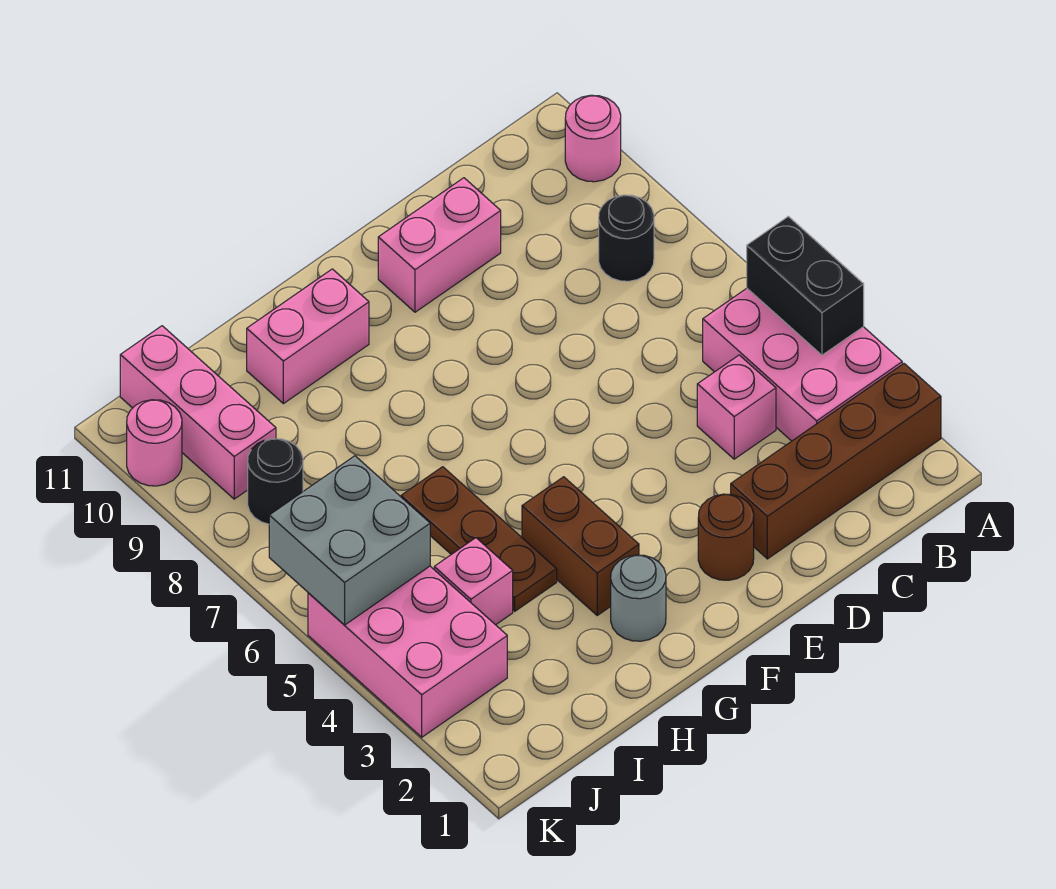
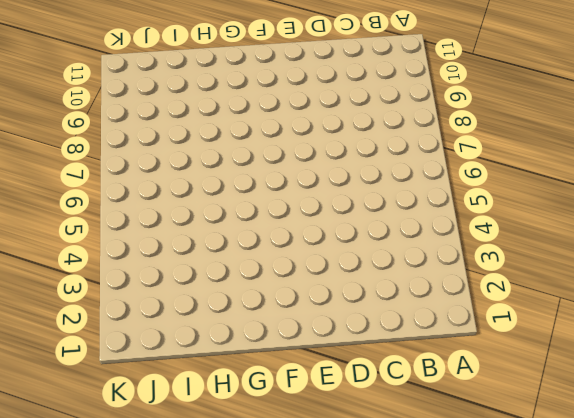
none -> brown brick A2:D2 level 1
none -> pink brick A3:B5 level 1
none -> pink round brick A10 level 1

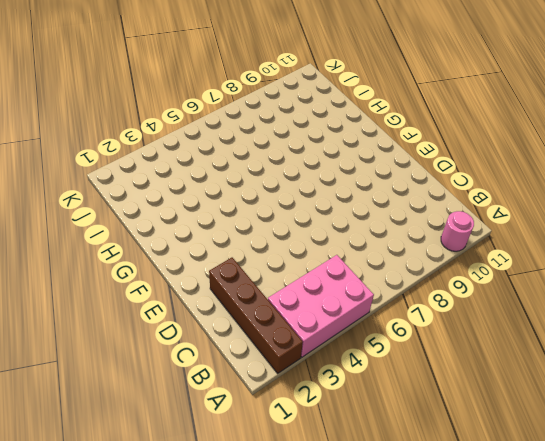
none -> black round brick B8 level 1
none -> pink brick C4 level 1
none -> pink brick D10:E10 level 1

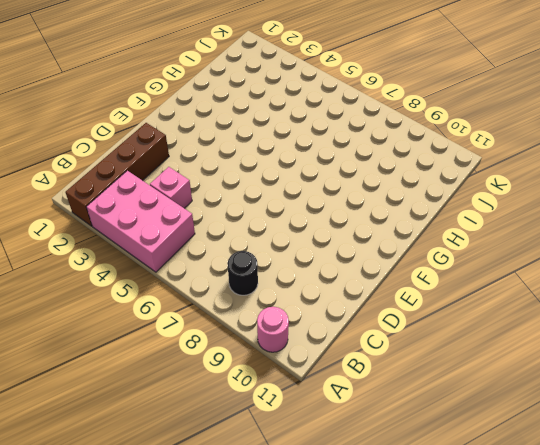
none -> pink brick D10:E10 level 1
none -> brown round brick E2 level 1
none -> grey round brick G2 level 1

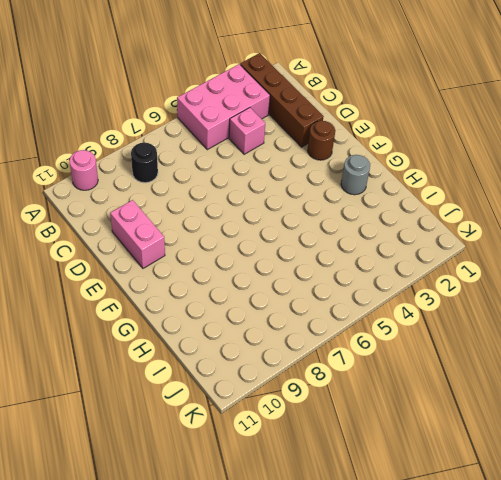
none -> brown brick G3:G4 level 1
none -> pink brick G10:H10 level 1
none -> brown plate H4:H6 level 1

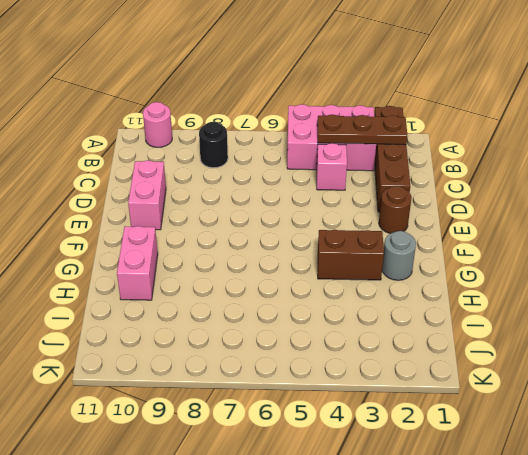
brown plate B2:B4 level 2 -> brown plate H4:H6 level 1
none -> pink brick I4 level 1
none -> pink brick J3:K5 level 1
none -> black round brick J8 level 1

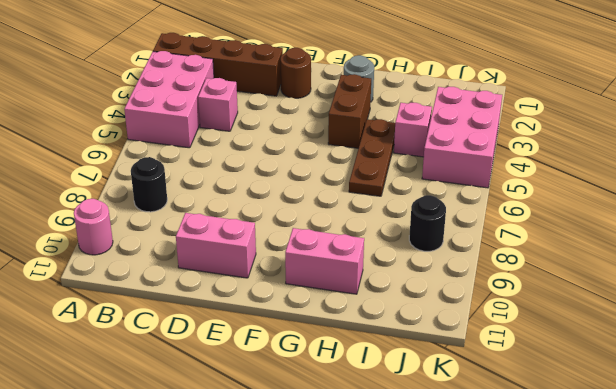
none -> pink brick J9:J11 level 1
none -> pink round brick K10 level 1
none -> black brick A4:A5 level 2

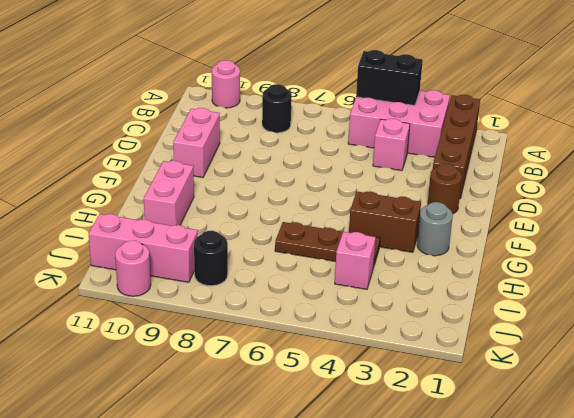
none -> pink brick J3:K5 level 1
none -> grey brick J5:K6 level 2

